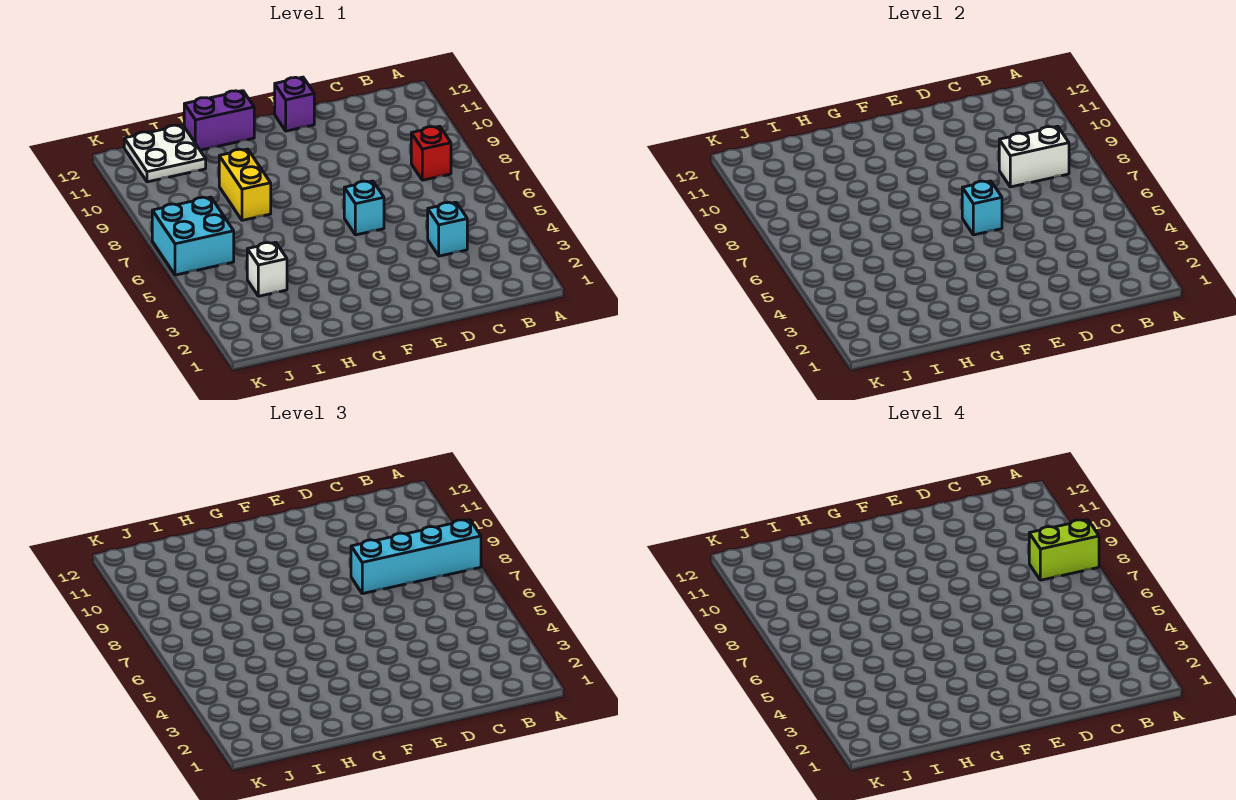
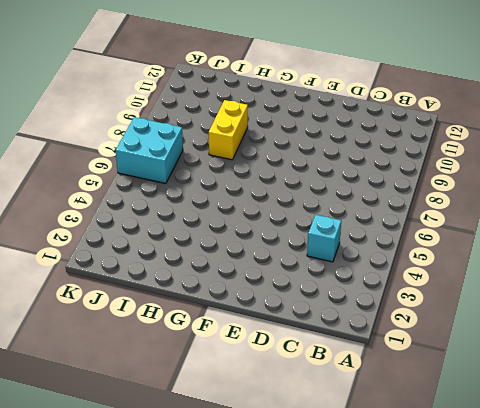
none -> red brick B8 level 1
none -> cyan brick E6 level 1
none -> purple brick E12 level 1

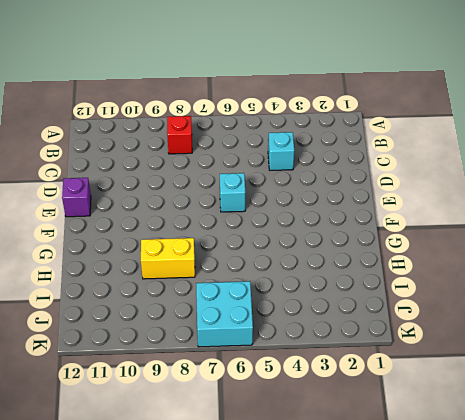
none -> purple brick G12:H12 level 1
none -> white brick I4 level 1
none -> white plate I11:J12 level 1

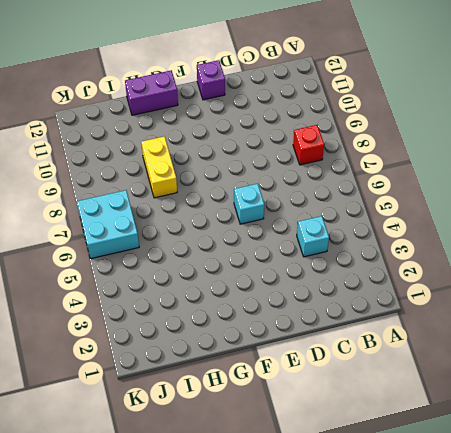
none -> white brick I4 level 1
none -> white plate I11:J12 level 1
none -> white brick B8:C8 level 2

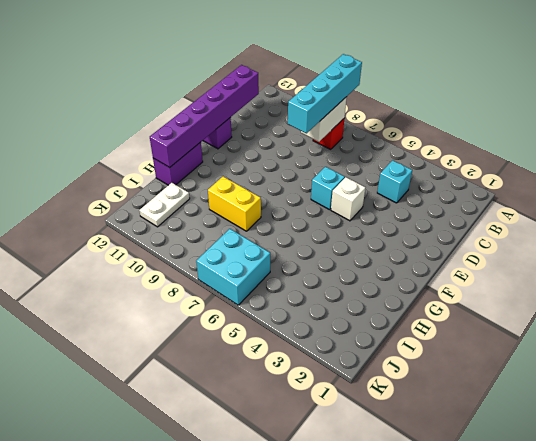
purple brick C12:H12 level 2 -> none
white brick E5 level 1 -> white brick I4 level 1
white plate I11:J11 level 1 -> white plate I11:J12 level 1
none -> cyan brick E6 level 2
none -> lime brick A8:B8 level 4

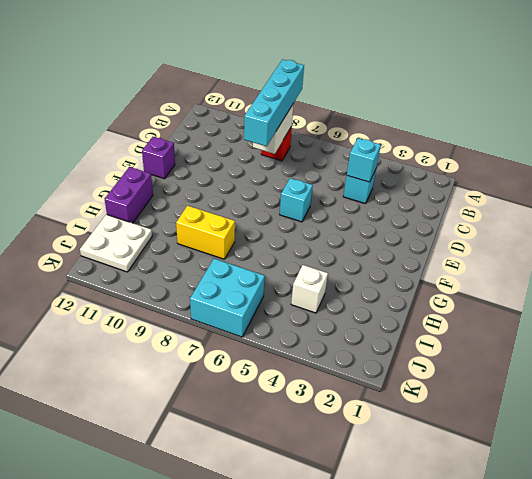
cyan brick C4 level 2 -> cyan brick E6 level 2
none -> lime brick A8:B8 level 4

